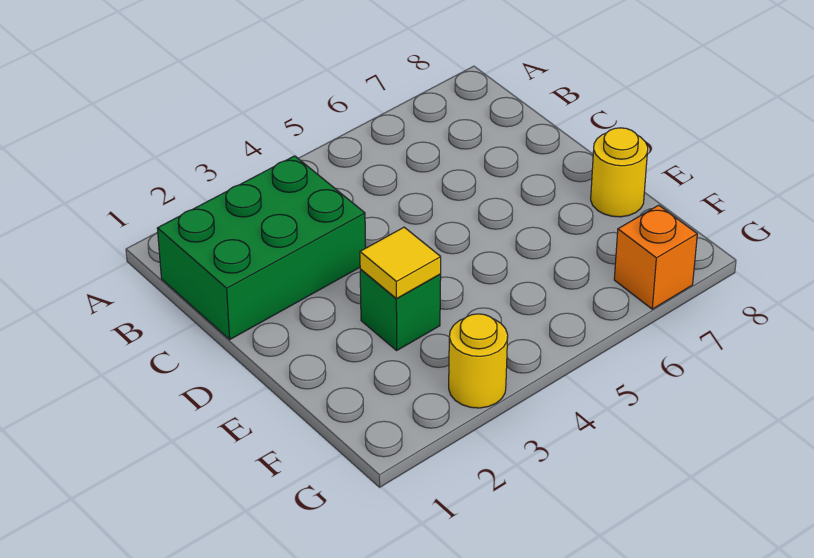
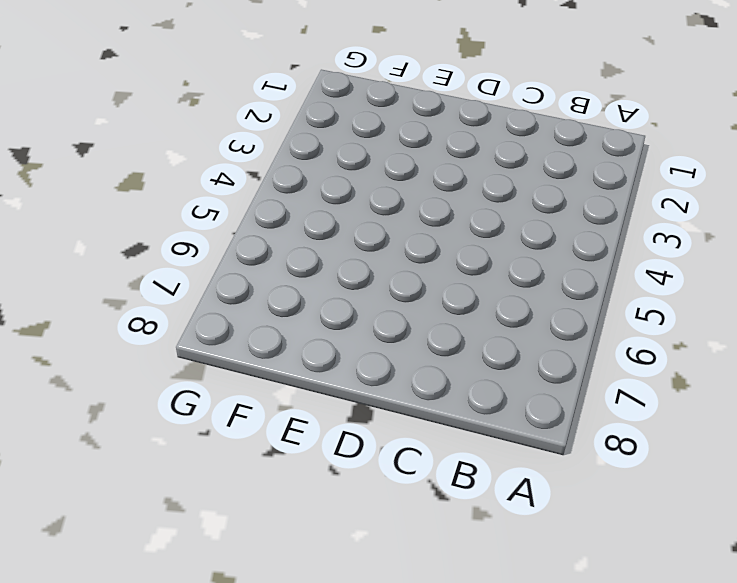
none -> green brick B1:C3 level 1
none -> green brick E3 level 1

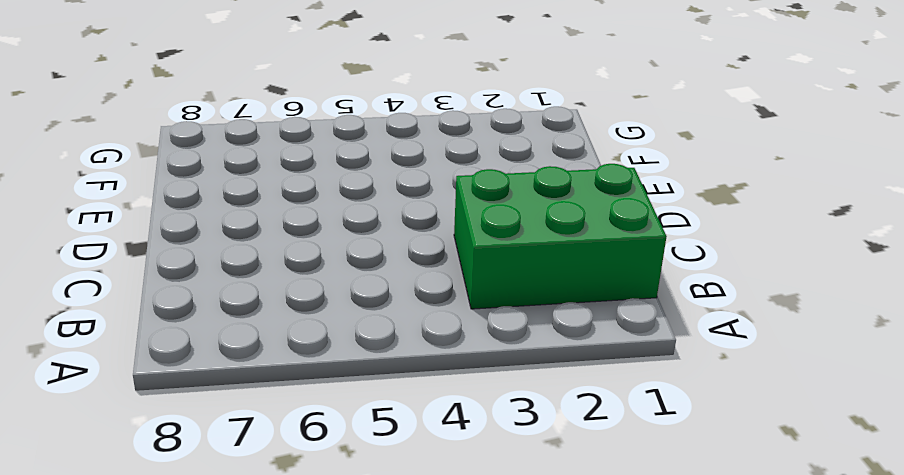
none -> green brick E3 level 1
none -> yellow round brick E8 level 1

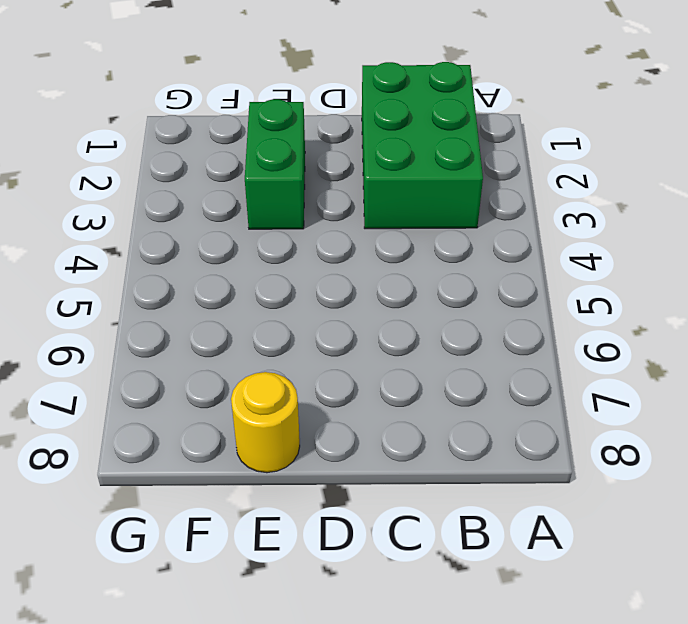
green brick E2:E3 level 1 -> green brick E3 level 1
none -> yellow round brick G3 level 1
none -> orange brick G7 level 1

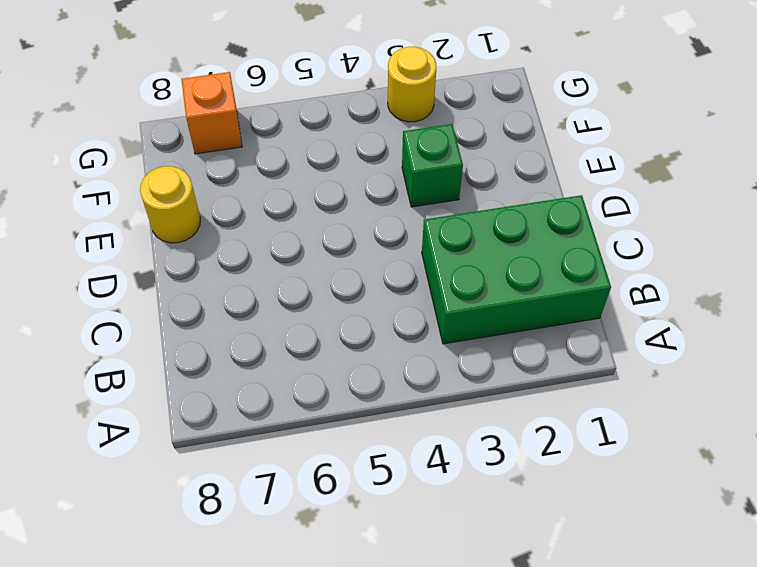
none -> yellow tile E3 level 2

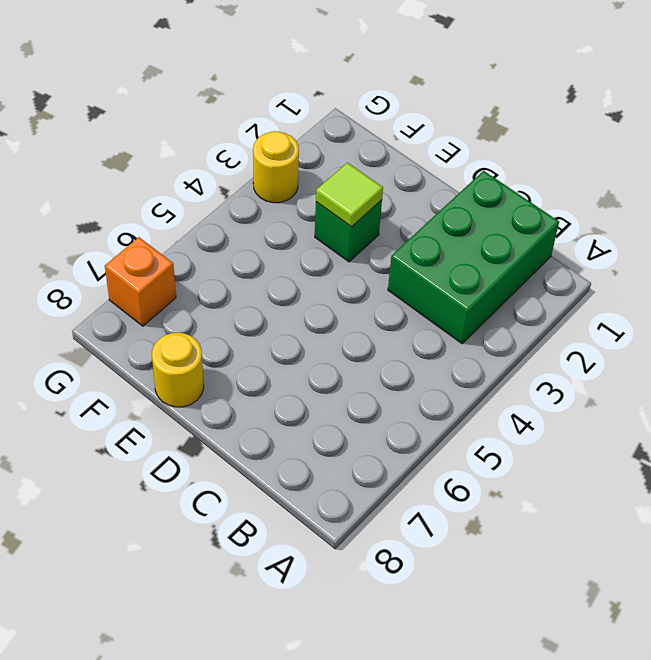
lime tile E3 level 2 -> yellow tile E3 level 2

